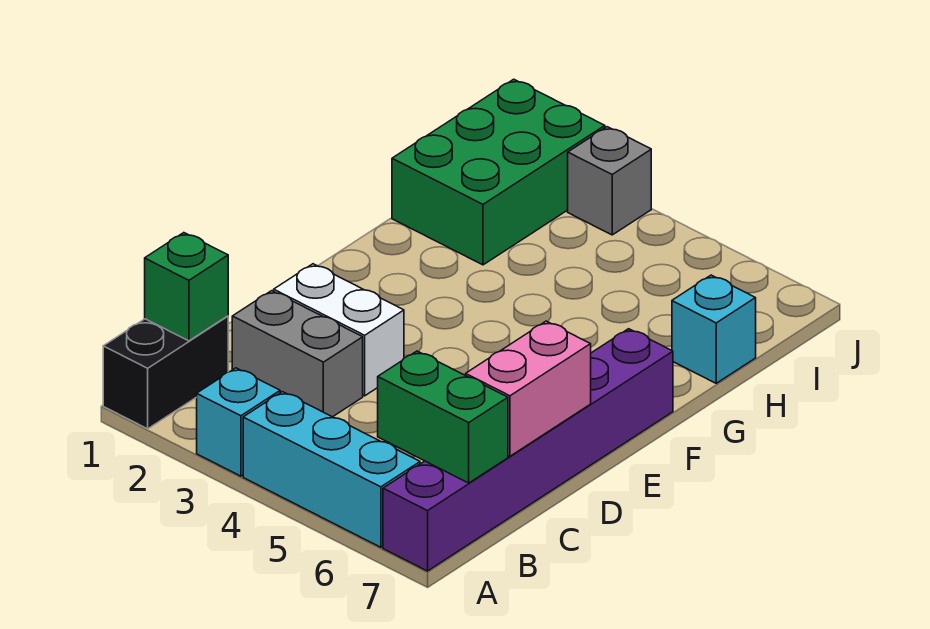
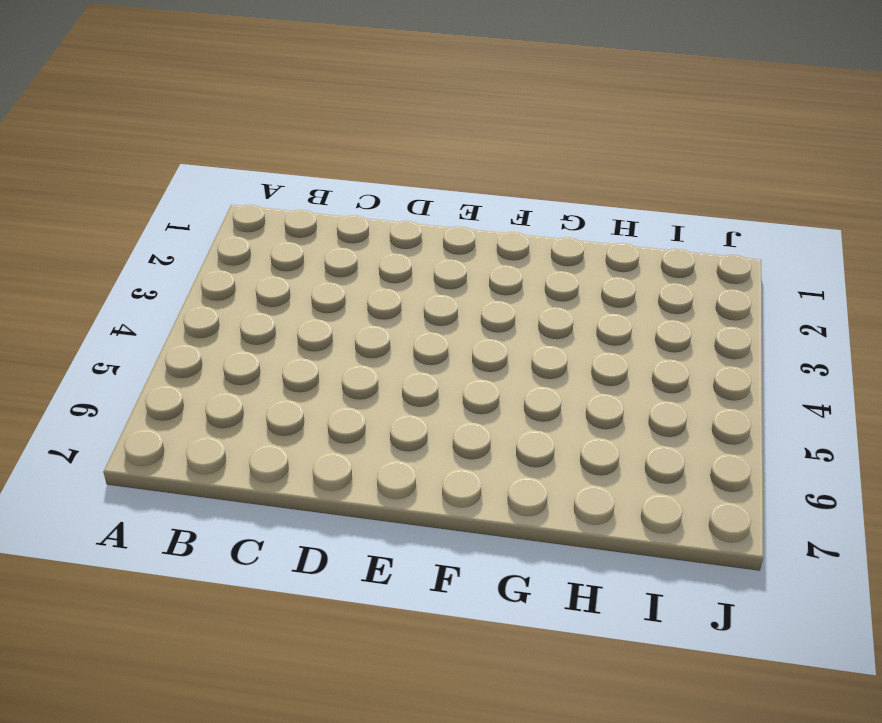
none -> black brick A1:B1 level 1
none -> cyan brick A3 level 1
none -> cyan brick A4:A6 level 1

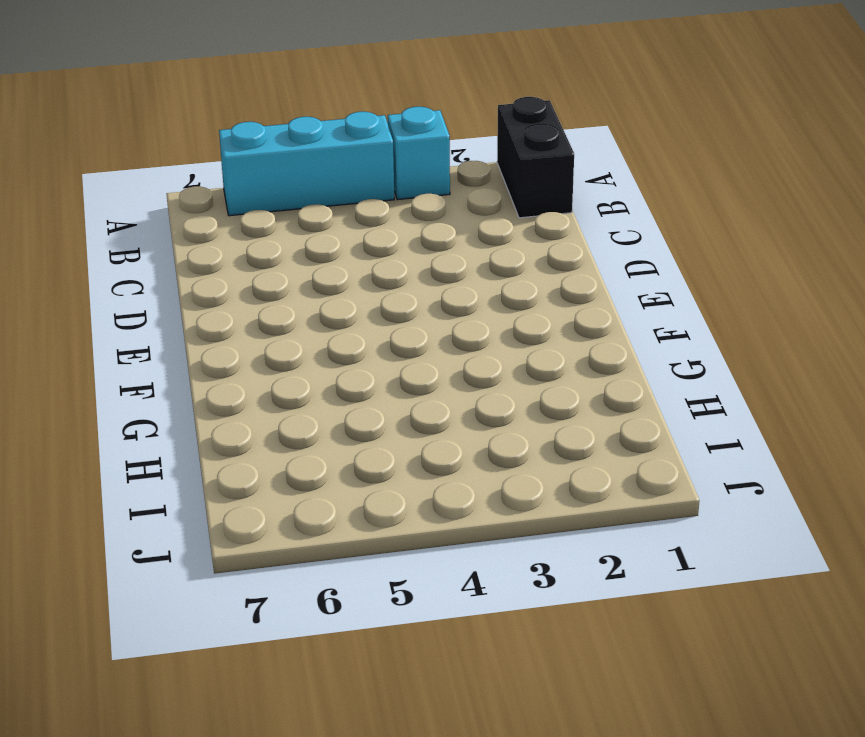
none -> purple brick A7:F7 level 1
none -> grey brick C2:C3 level 1
none -> white brick D2:D3 level 1

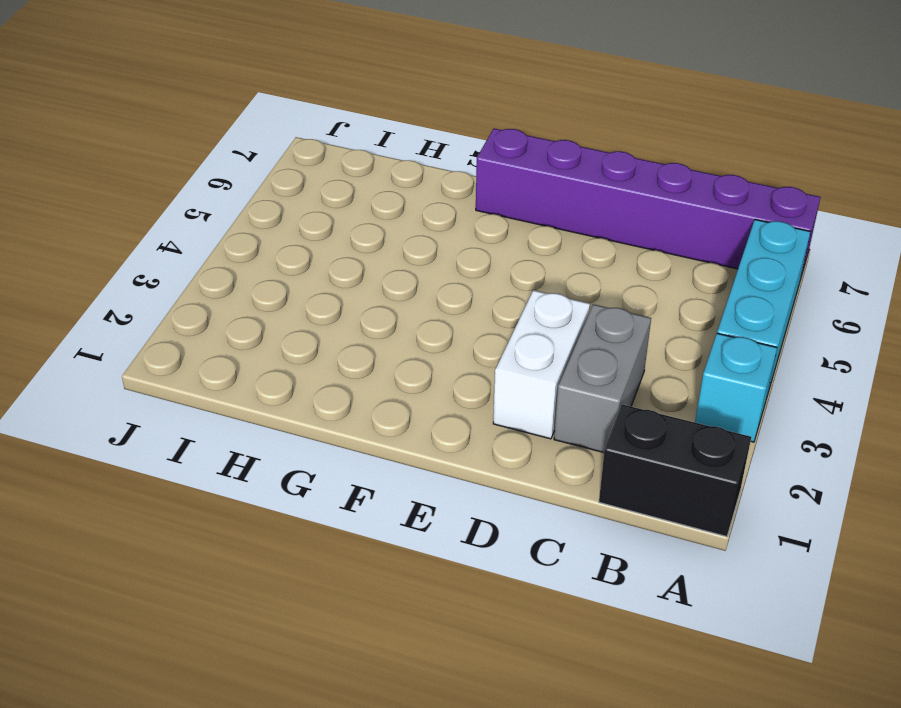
none -> green brick H1:J2 level 1
none -> cyan brick H7 level 1
none -> grey brick J3 level 1

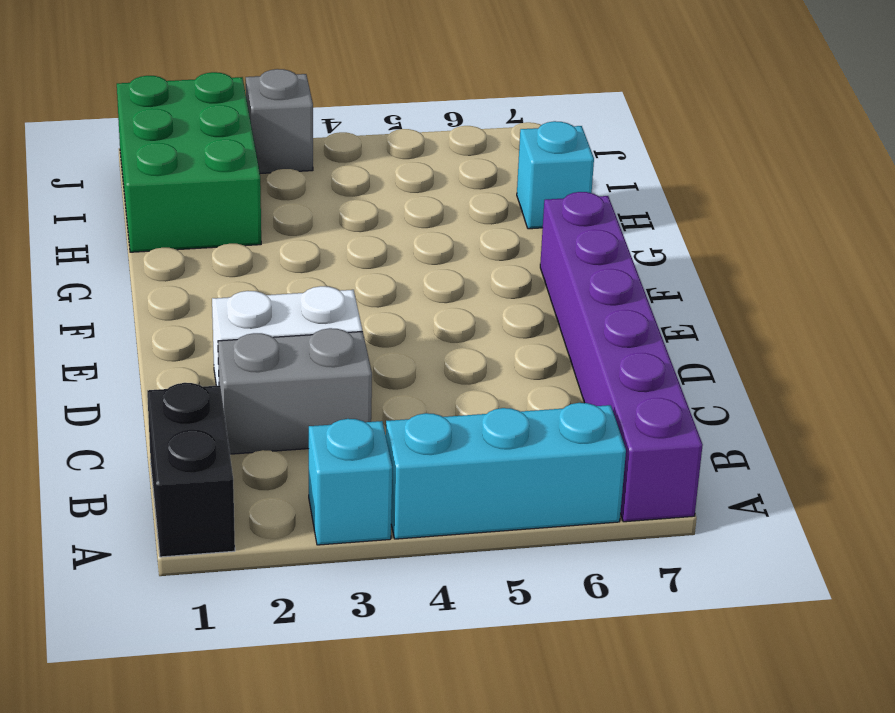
none -> green brick B1 level 2
none -> green brick B6:B7 level 2
none -> pink brick C7:D7 level 2

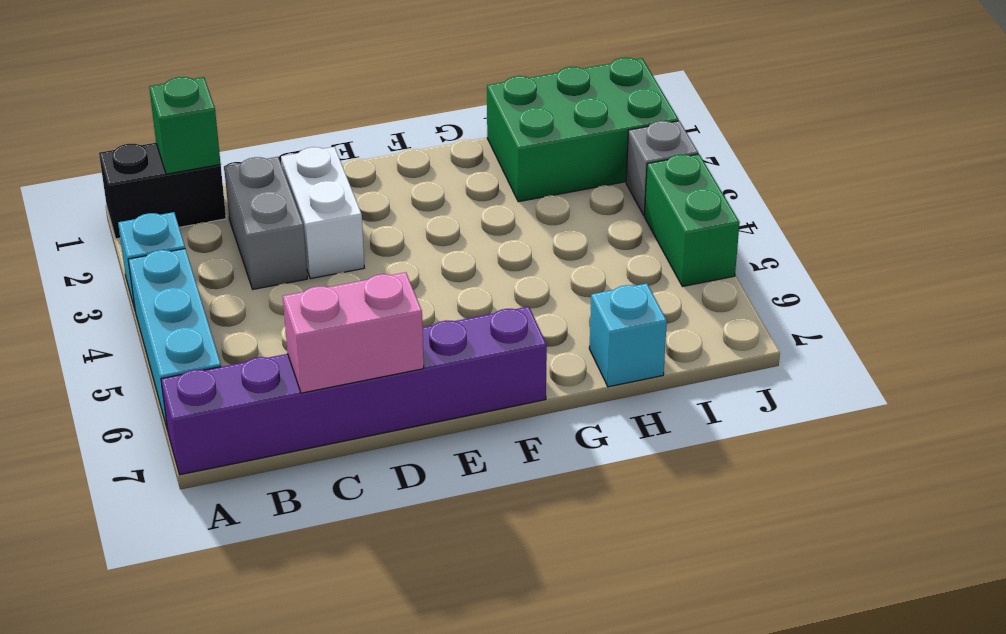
green brick J4:J5 level 1 -> green brick B6:B7 level 2

